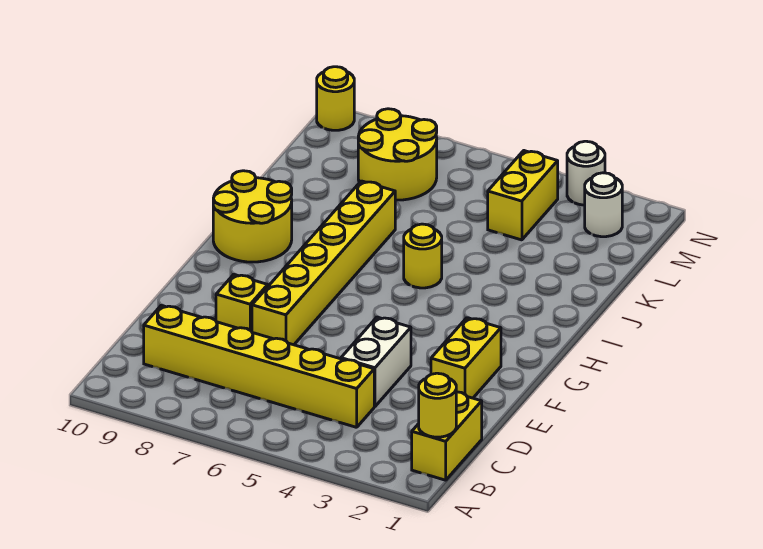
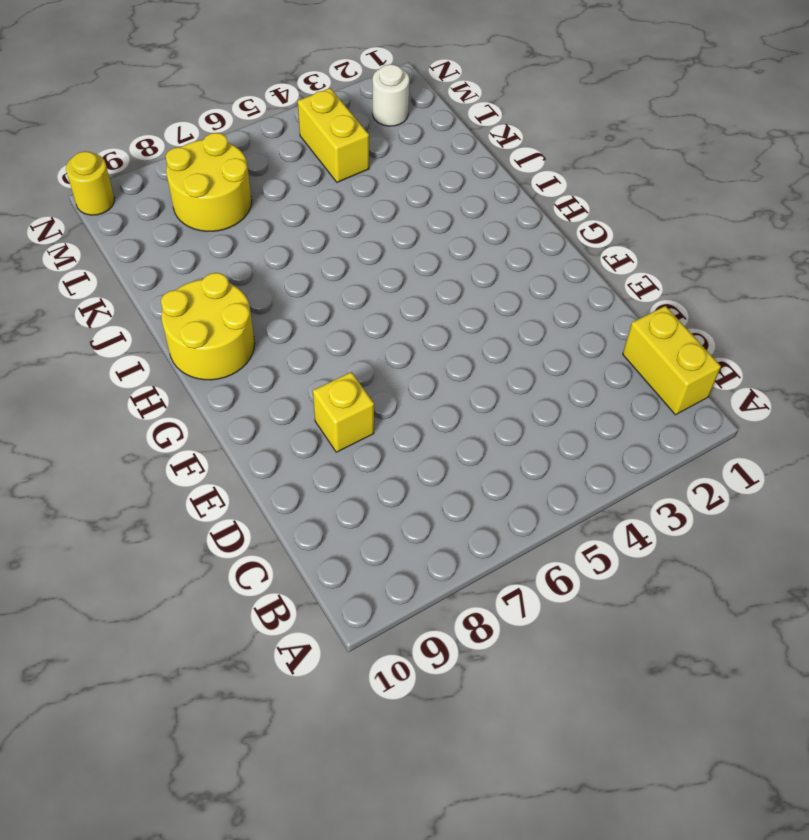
none -> yellow brick C4:C9 level 1
none -> white brick D4:E4 level 1
none -> yellow brick E2:F2 level 1

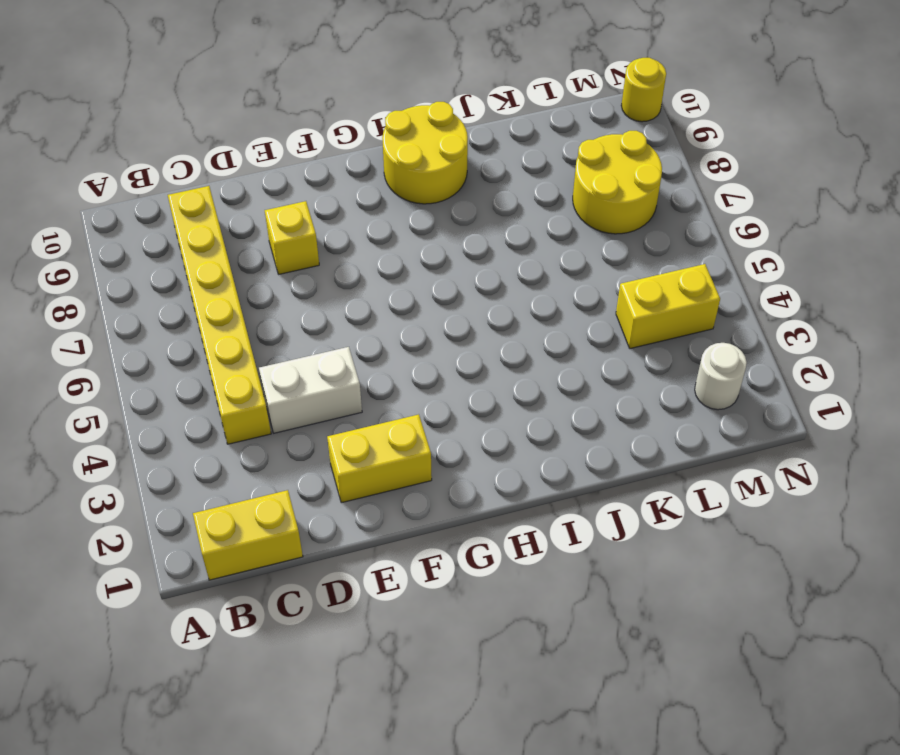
none -> yellow brick E7:J7 level 1
none -> yellow round brick I5 level 1
none -> white round brick N3 level 1

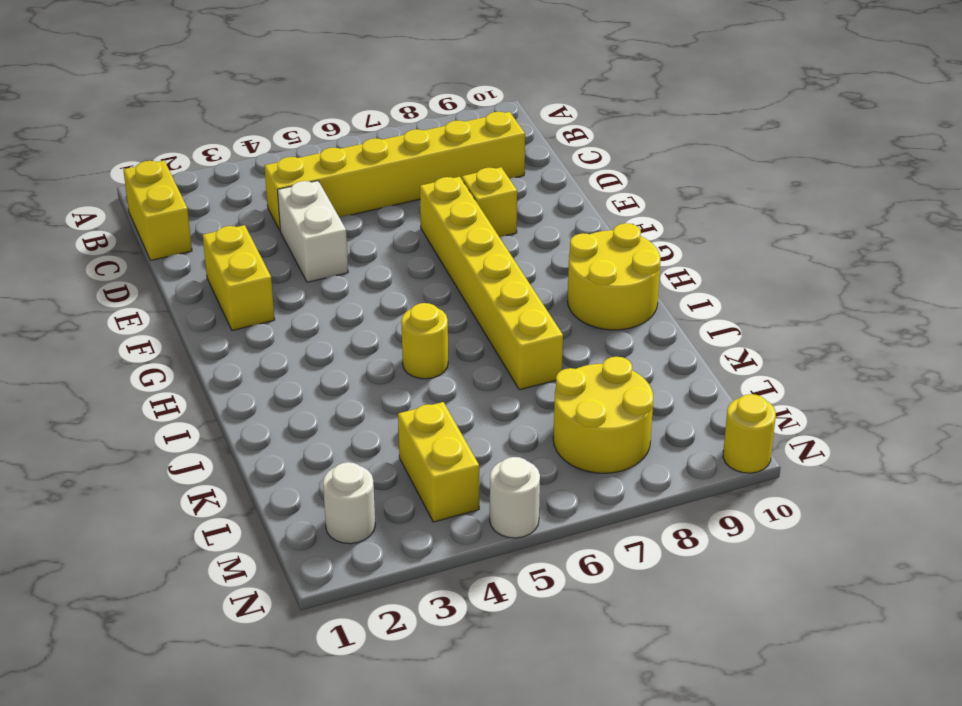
white round brick N5 level 1 -> white round brick N3 level 1
none -> yellow round brick B1 level 2

